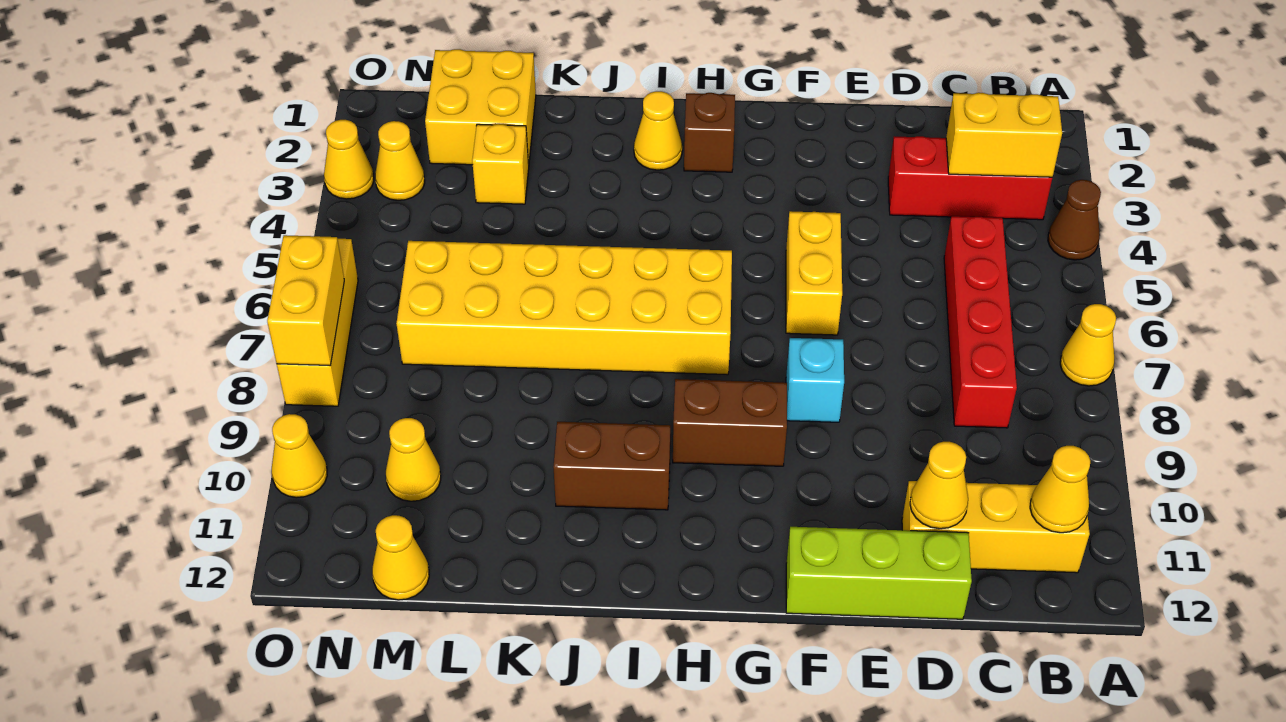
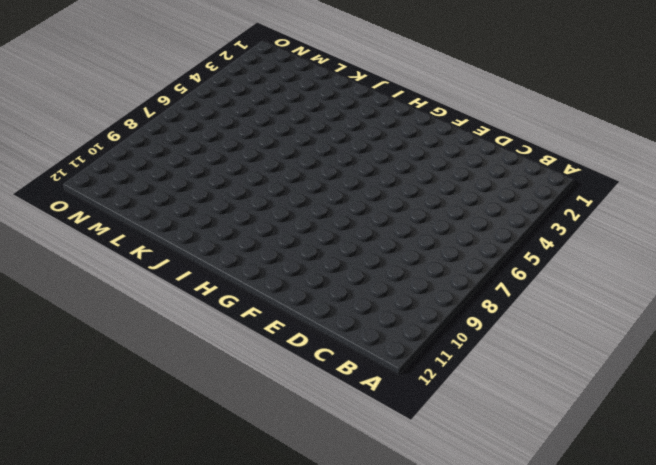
none -> brown cone A4 level 1
none -> yellow cone A7 level 1
none -> red brick B3:D3 level 1

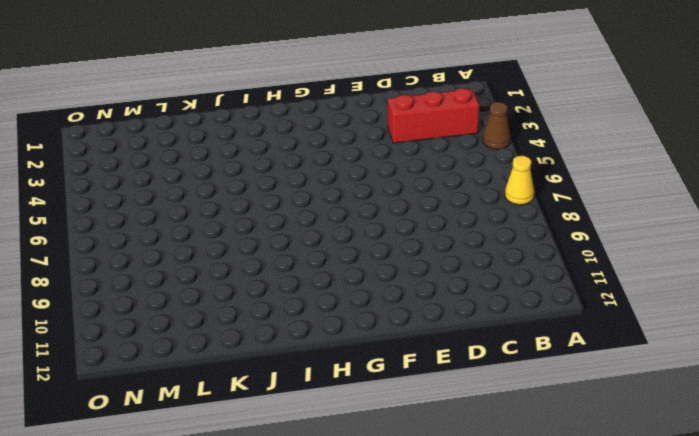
none -> yellow brick B11:D11 level 1
none -> red brick C5:C8 level 1
none -> lime brick D12:F12 level 1

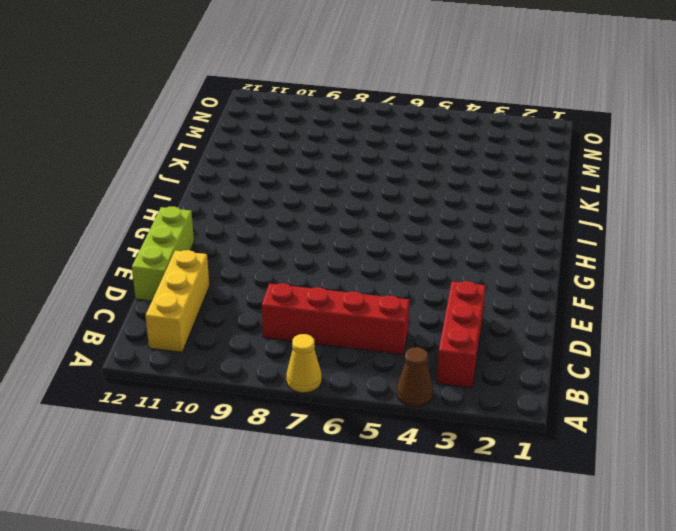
none -> yellow brick F5:F6 level 1
none -> cyan brick F8 level 1
none -> brown brick G9:H9 level 1

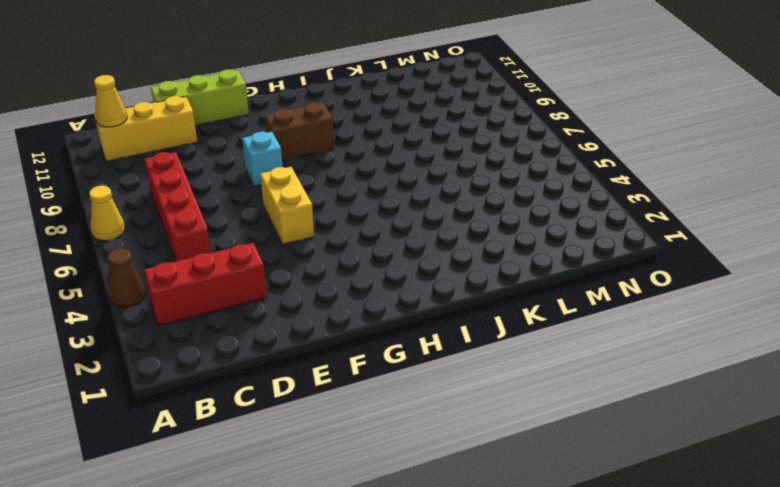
none -> brown brick H2 level 1
none -> yellow brick H6:M7 level 1
none -> yellow cone I2 level 1

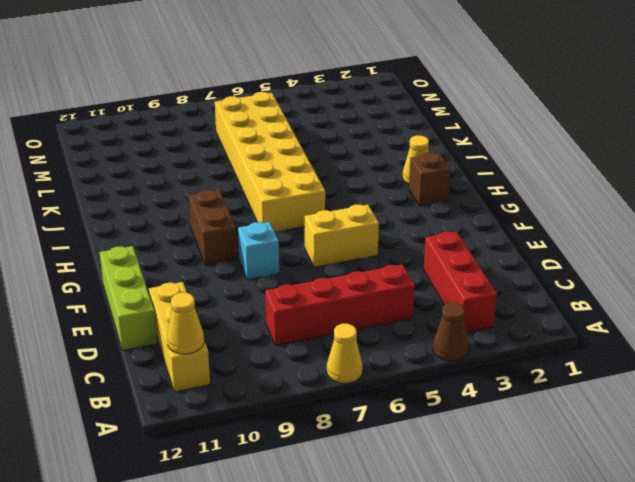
none -> brown brick I10:J10 level 1
none -> yellow brick L1:M2 level 1
none -> yellow brick L3 level 1

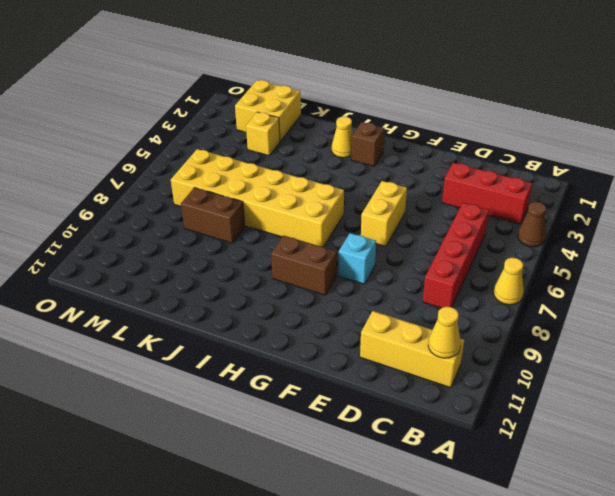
brown brick K8:L8 level 1 -> brown brick I10:J10 level 1
none -> lime brick D12:F12 level 1
none -> yellow cone M10 level 1
none -> yellow cone M12 level 1

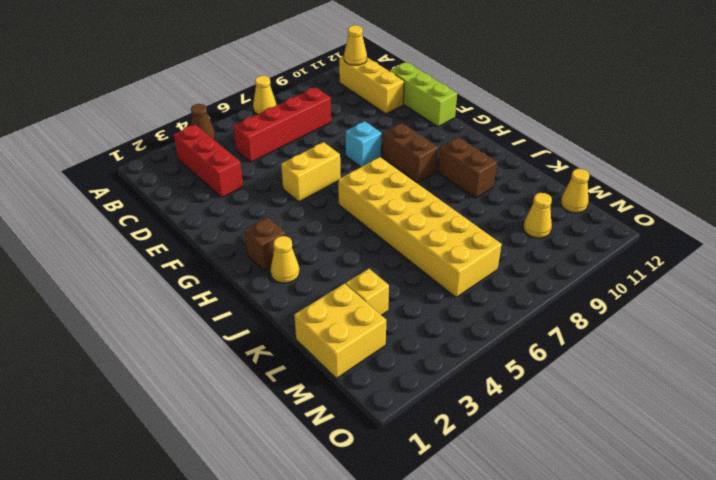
none -> yellow cone N3 level 1
none -> yellow cone O3 level 1
none -> yellow brick O6:O8 level 1

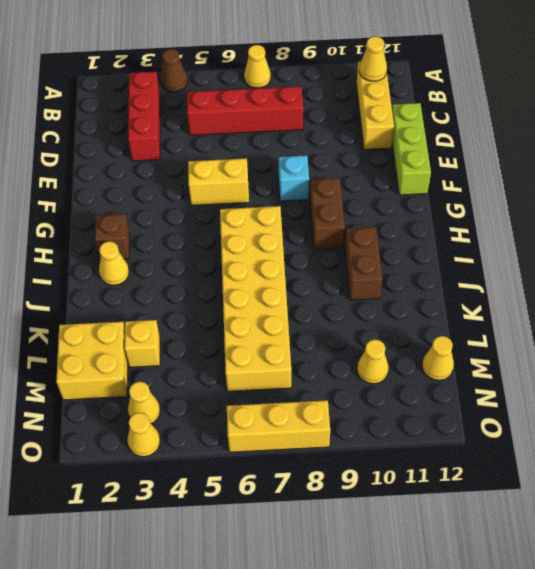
none -> yellow cone O10 level 1
none -> yellow brick B3:C3 level 2
none -> yellow cone D11 level 2

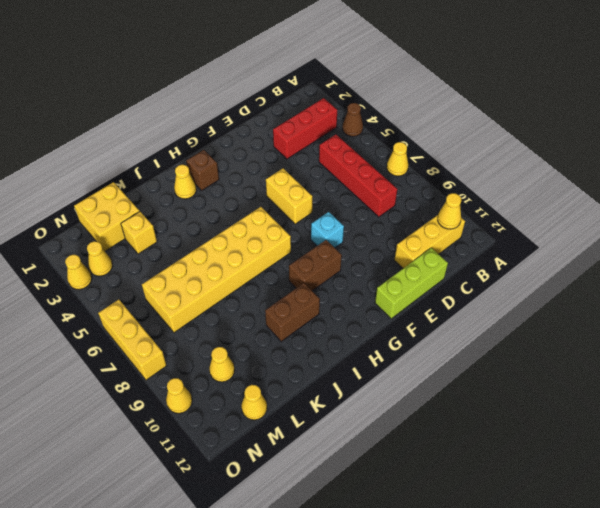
none -> yellow brick B3:C3 level 2
none -> yellow cone D11 level 2
none -> yellow brick O7:O8 level 2

